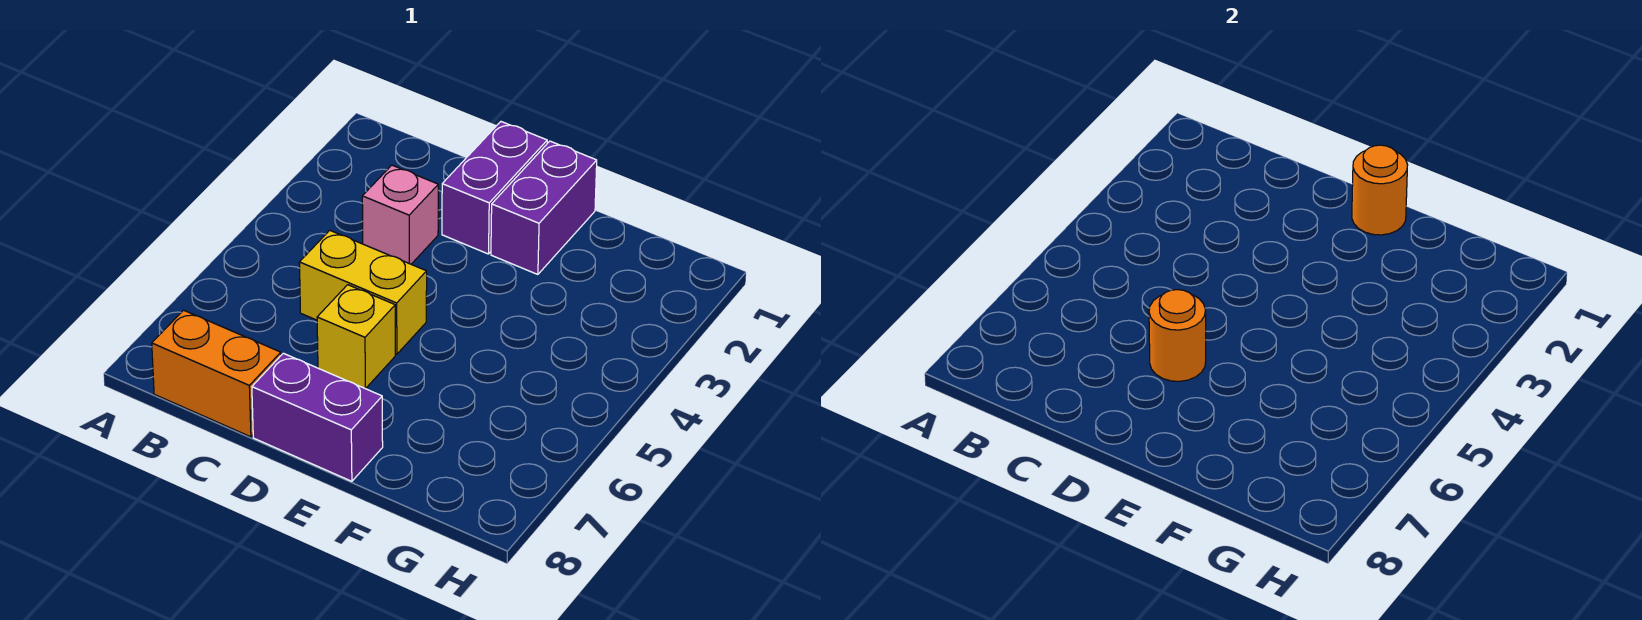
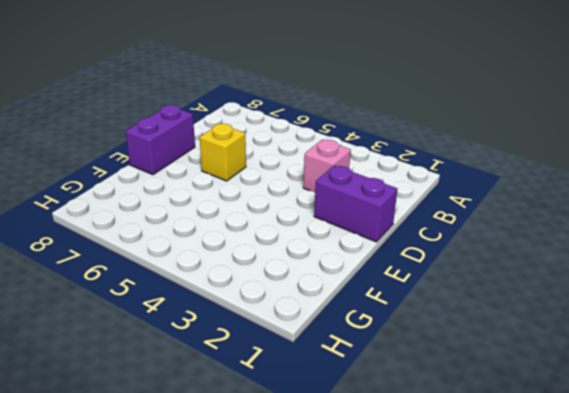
none -> orange brick B8:C8 level 1
none -> yellow brick C5:D5 level 1

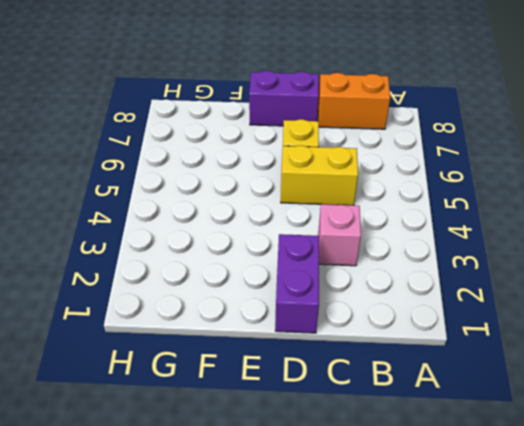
none -> purple brick E1:E2 level 1
none -> orange round brick D6 level 2

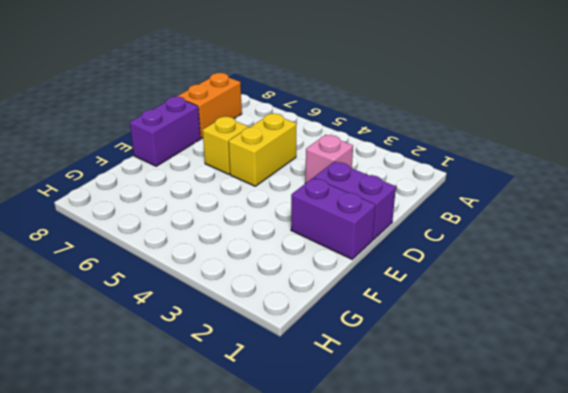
none -> orange round brick D6 level 2
none -> orange round brick E1 level 2

